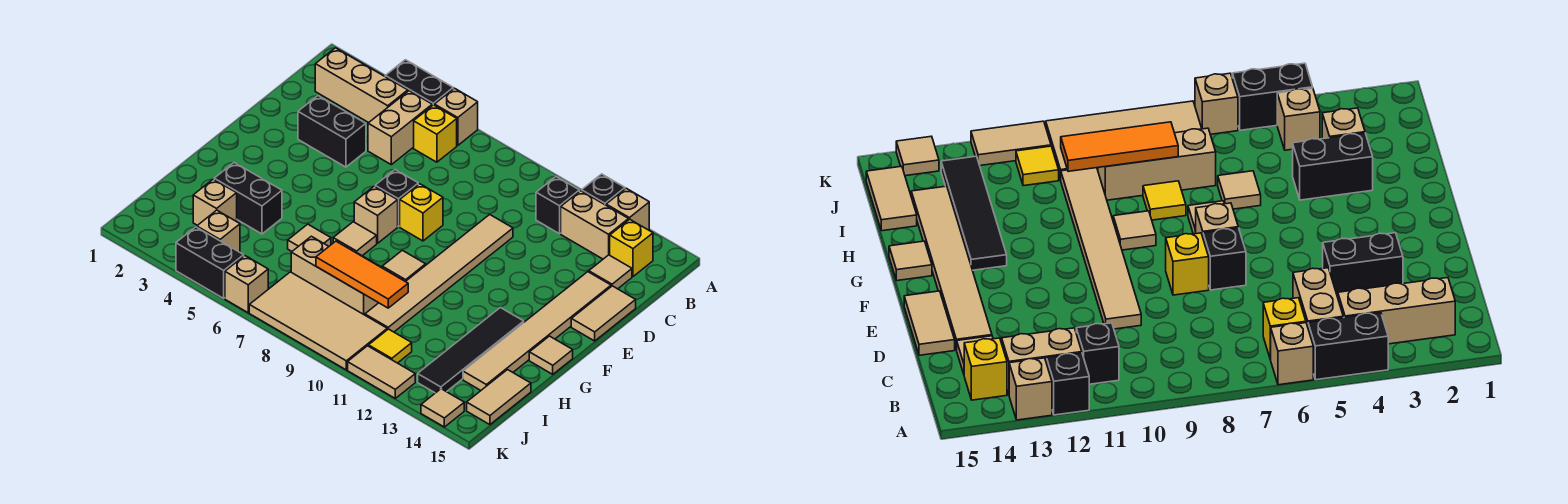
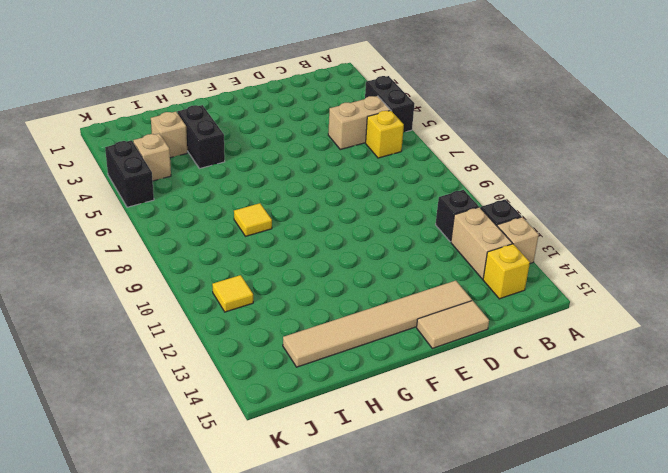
none -> tan brick A6 level 1
none -> tan brick B2:B4 level 1
none -> tan tile C14 level 1
none -> black brick D3:D4 level 1

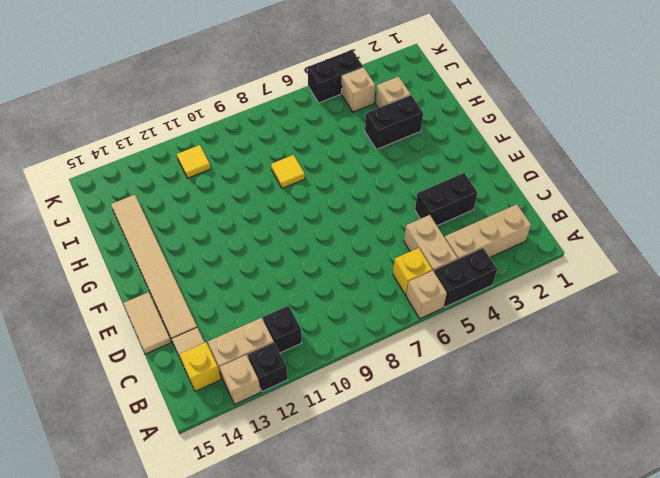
none -> tan tile D10:I10 level 1
none -> black brick E7 level 1
none -> yellow brick E8 level 1
none -> tan brick F7 level 1

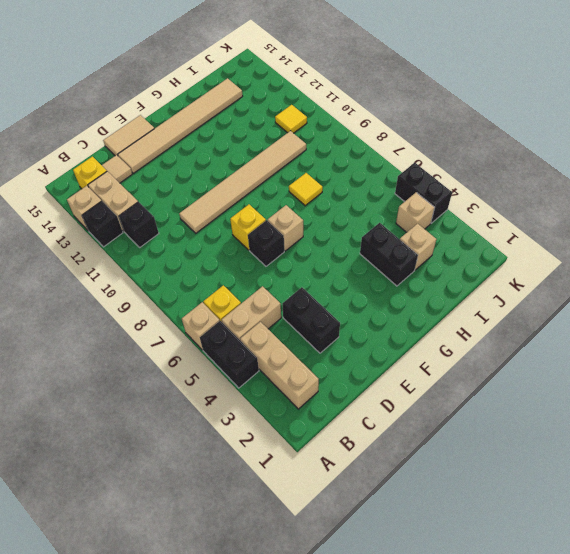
none -> tan tile G7 level 1
none -> tan tile G9 level 1
none -> black tile G13:J13 level 1
none -> tan tile G15 level 1

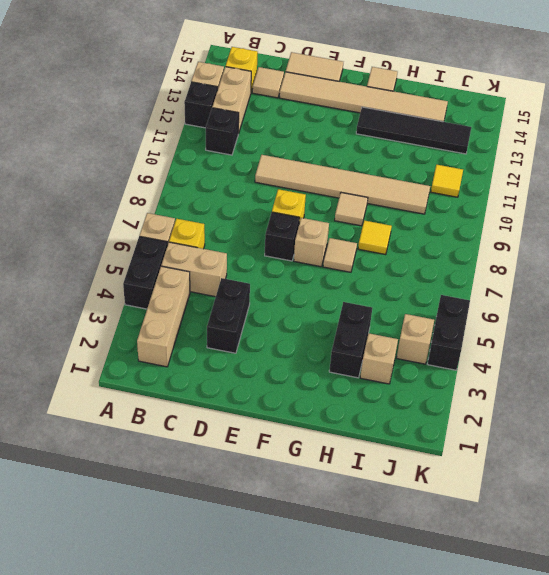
none -> tan tile H6 level 1
none -> tan brick I7:I9 level 1
none -> tan tile I15:J15 level 1
none -> tan tile J7:K10 level 1

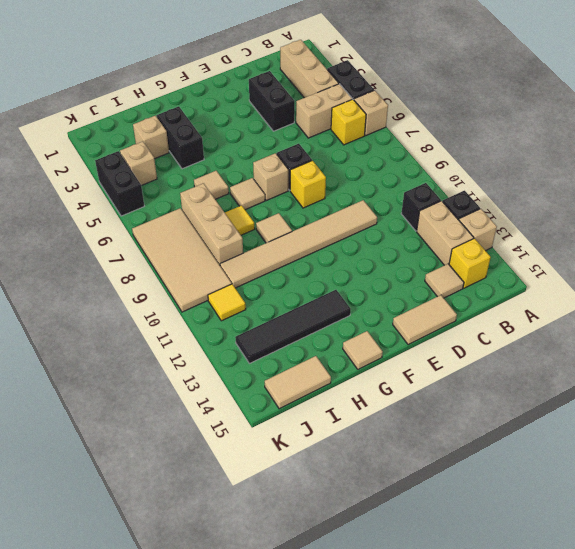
none -> tan tile D14:I14 level 1
none -> tan brick K6 level 1
none -> tan tile K11:K12 level 1
none -> tan tile K14 level 1

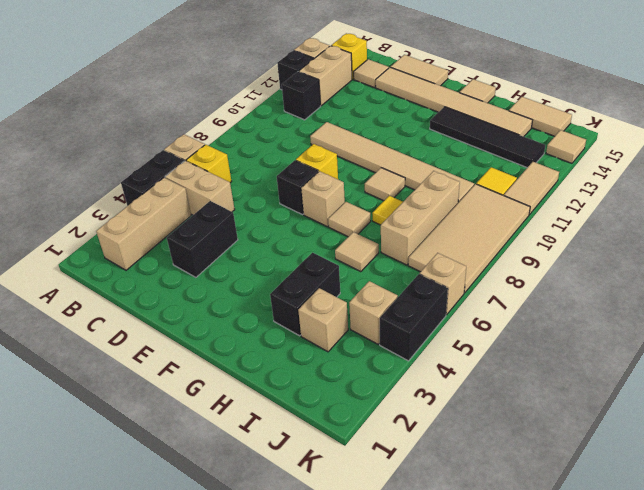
none -> orange tile I8:I10 level 2

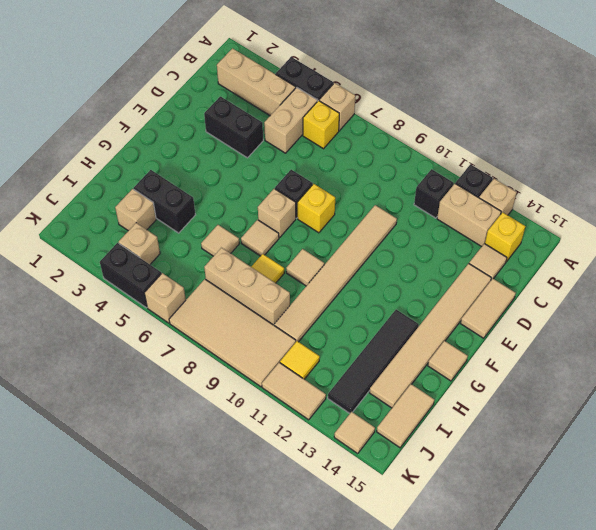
none -> orange tile I8:I10 level 2

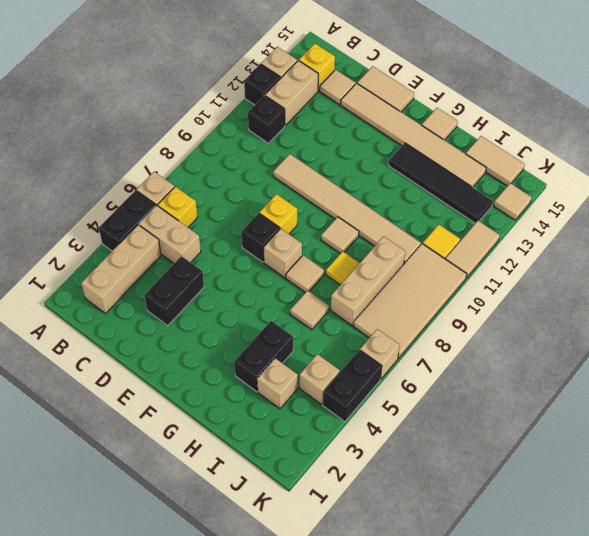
none -> orange tile I8:I10 level 2

